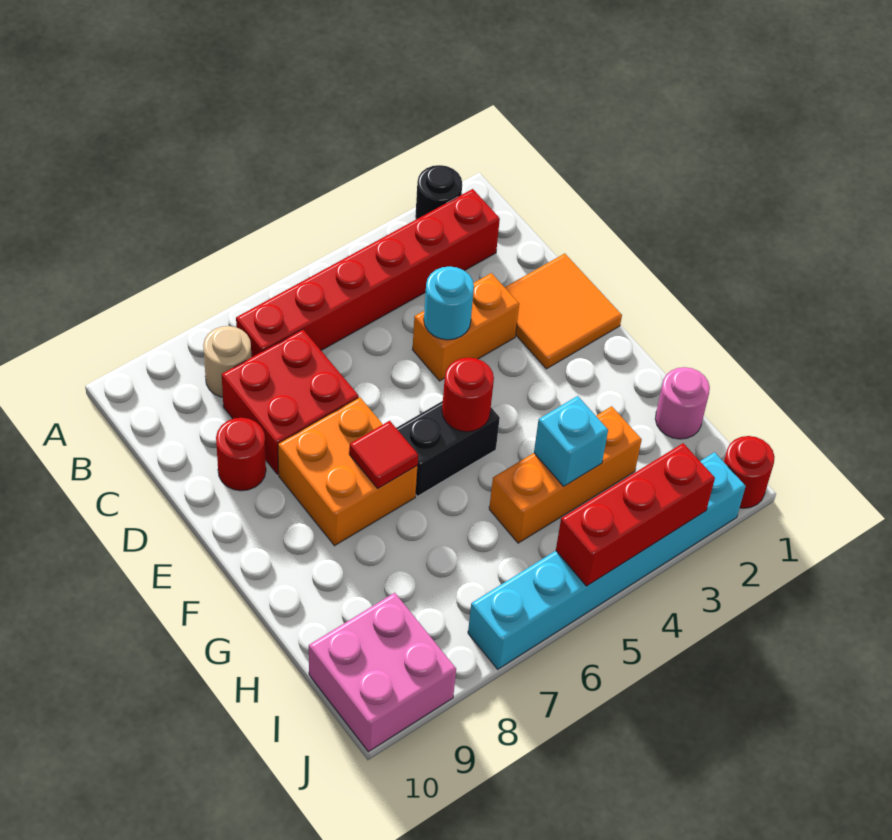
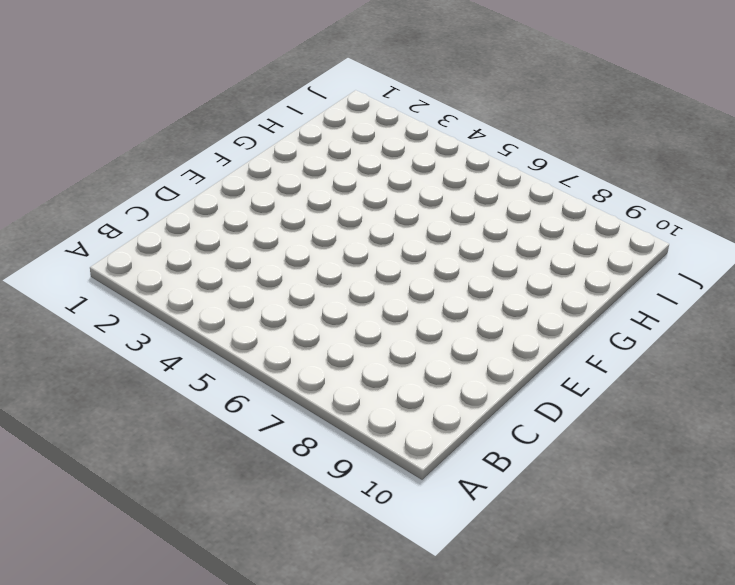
none -> black round brick A2 level 1
none -> red brick B2:B7 level 1
none -> tan round brick B8 level 1

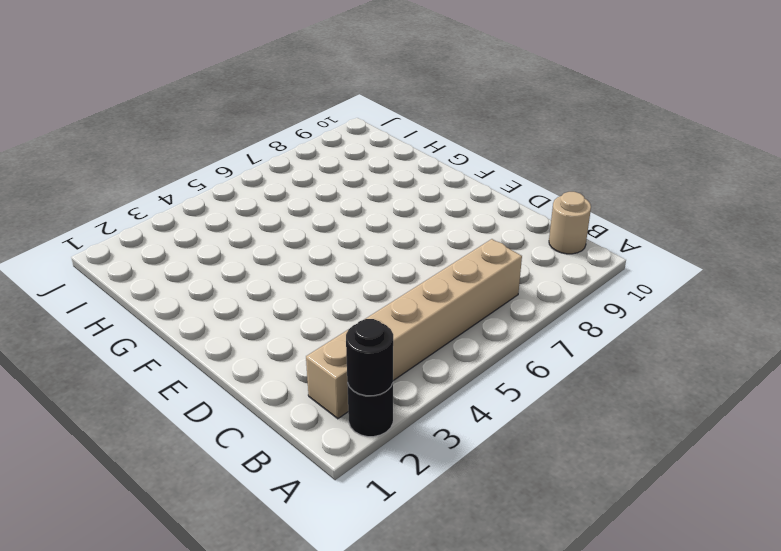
black round brick A2 level 2 -> none
tan brick B2:B7 level 1 -> red brick B2:B7 level 1
tan round brick B10 level 1 -> tan round brick B8 level 1
none -> red brick C7:D8 level 1
none -> orange tile D1:E2 level 1
none -> orange brick D3:D4 level 1

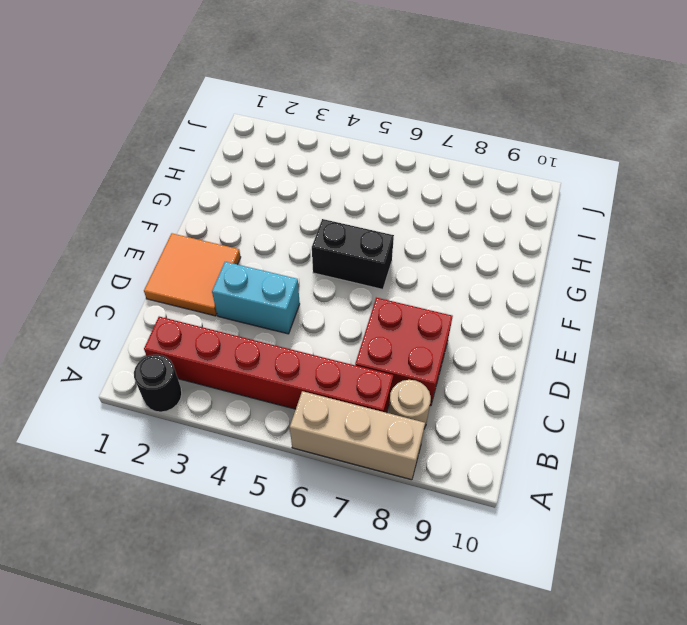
tan brick A6:A8 level 1 -> none
cyan brick D3:D4 level 1 -> orange brick D3:D4 level 1
none -> red round brick D9 level 1
none -> orange brick E7:F8 level 1
none -> pink round brick H1 level 1

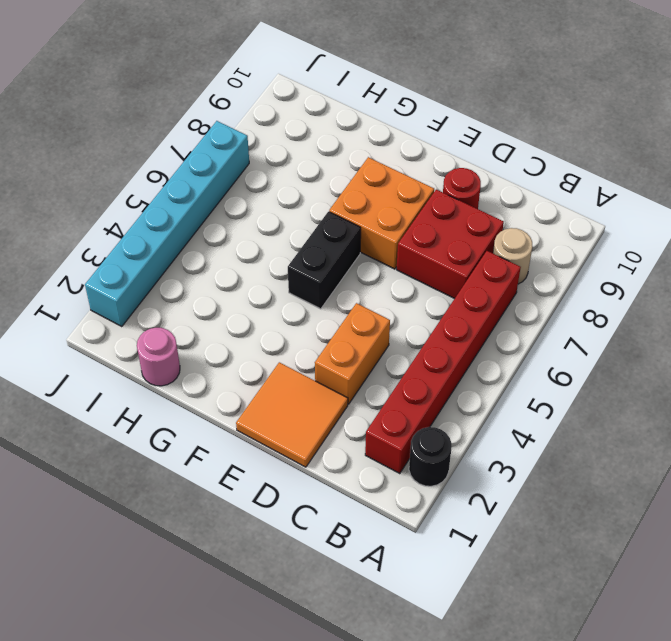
none -> orange brick H3:H5 level 1
none -> pink brick I9:J10 level 1
none -> red round brick J1 level 1

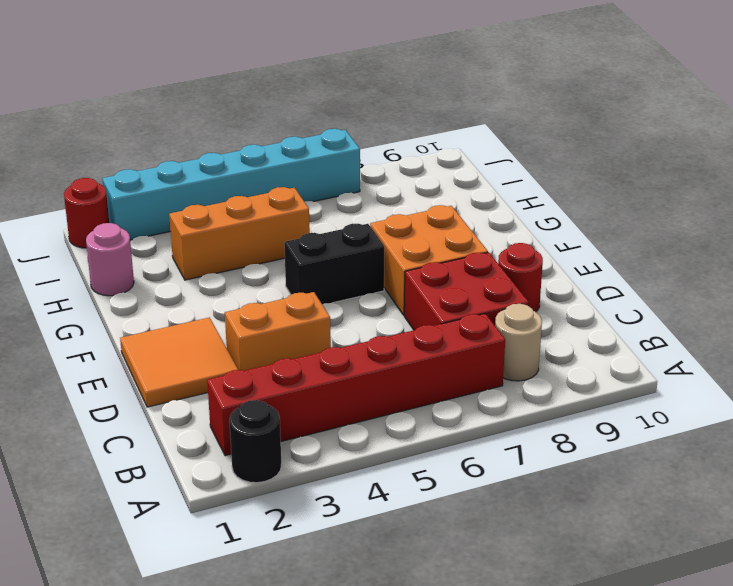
none -> pink brick I9:J10 level 1
none -> cyan round brick D4 level 2
none -> red round brick F5 level 2

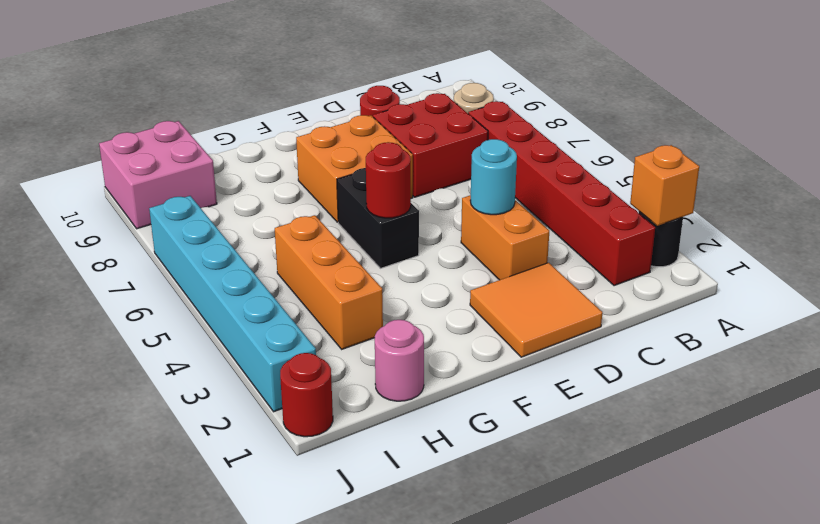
orange brick A2 level 2 -> none
none -> red tile F7 level 2
none -> cyan brick H4 level 2
none -> red brick J3:J5 level 2

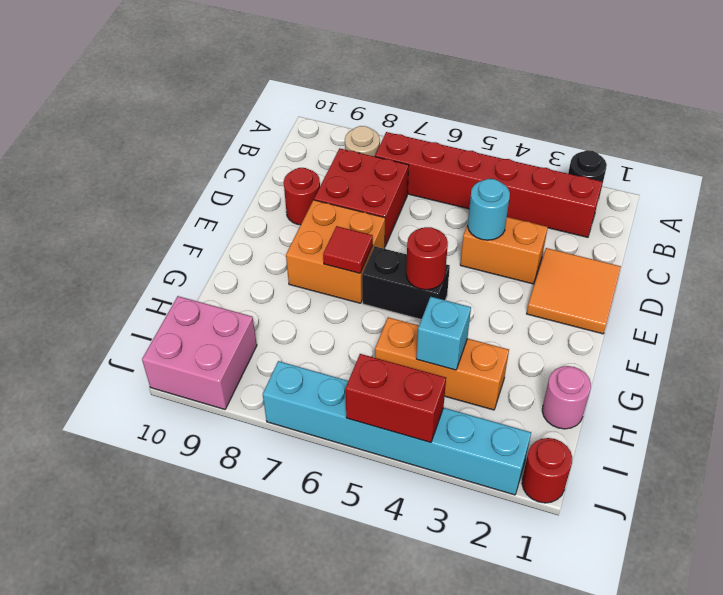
red brick J4:J5 level 2 -> red brick J3:J5 level 2

